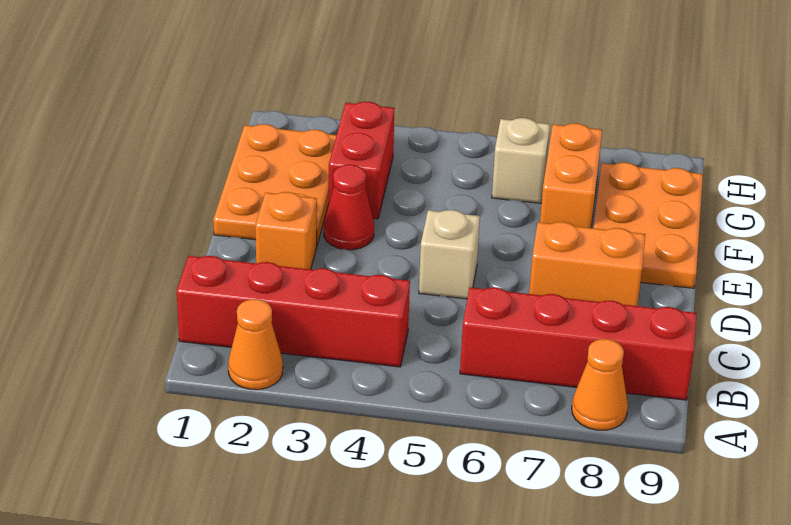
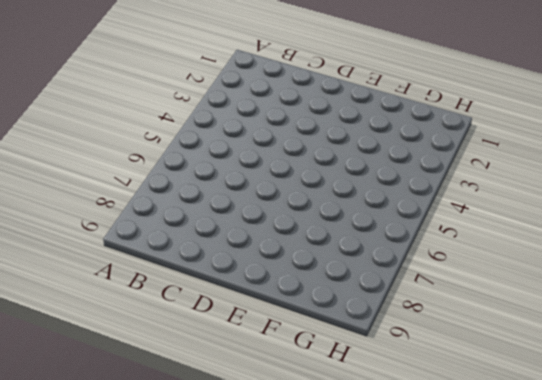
none -> orange cone A2 level 1
none -> orange cone A8 level 1
none -> red brick B1:B4 level 1

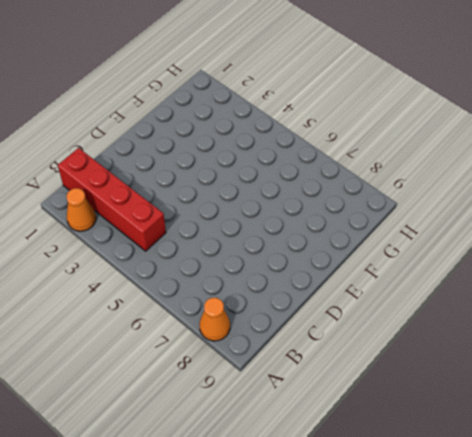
none -> red brick B6:B9 level 1
none -> orange brick D2 level 1
none -> tan brick D5 level 1

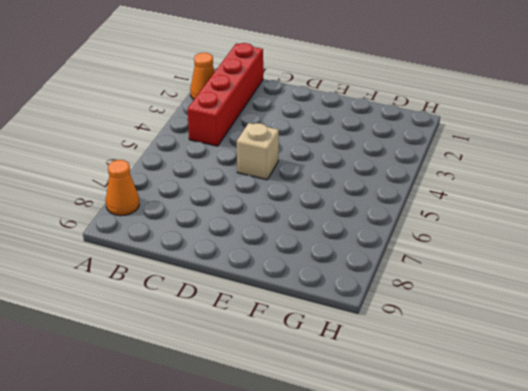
none -> red brick B6:B9 level 1
none -> orange brick D2 level 1
none -> orange brick D7:D8 level 1

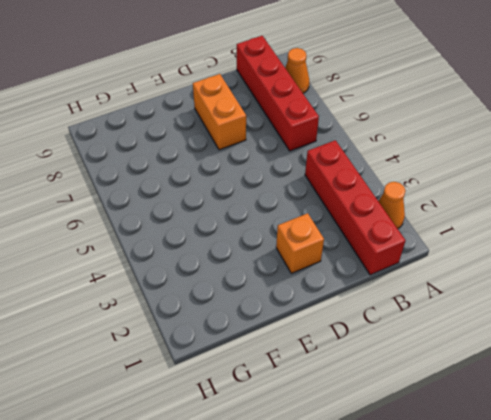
none -> tan brick D5 level 1
none -> orange plate E1:G2 level 1
none -> red cone E3 level 1

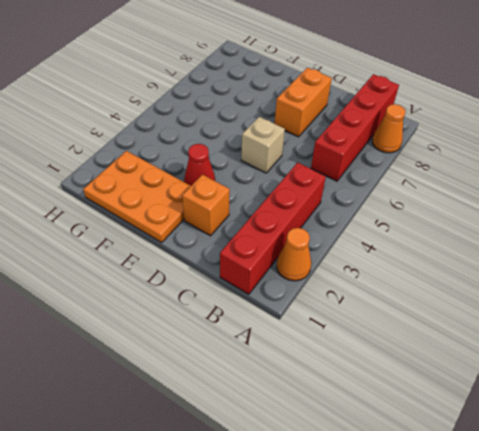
none -> orange plate E8:G9 level 1
none -> red brick F3:G3 level 1
none -> orange brick F7:G7 level 1

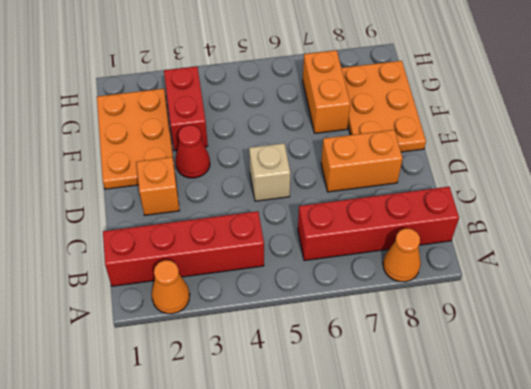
none -> tan brick G6 level 1

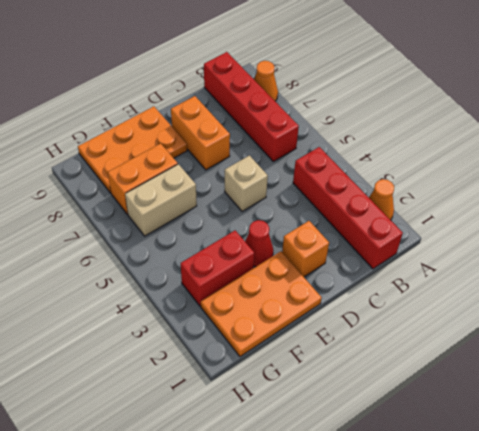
tan brick F6:G6 level 1 -> tan brick G6 level 1

